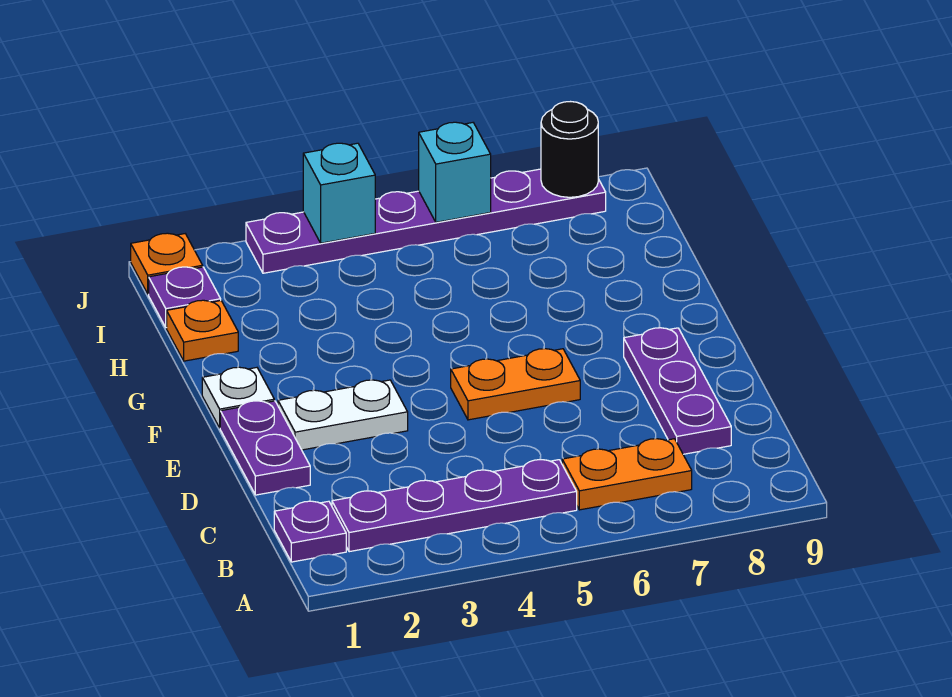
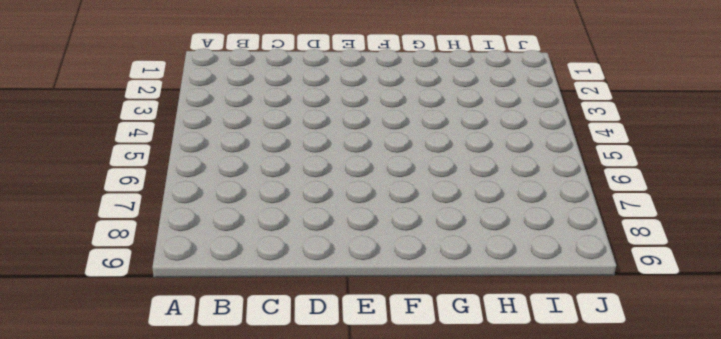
none -> purple plate B1 level 1
none -> purple plate B2:B5 level 1
none -> orange plate B6:B7 level 1

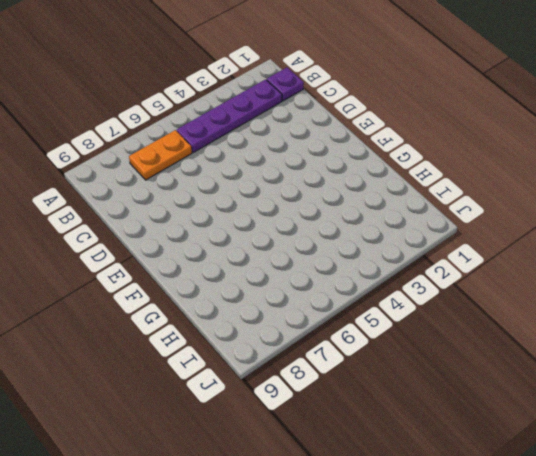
none -> purple plate C8:E8 level 1
none -> purple plate D1:E1 level 1
none -> white plate E2:E3 level 1

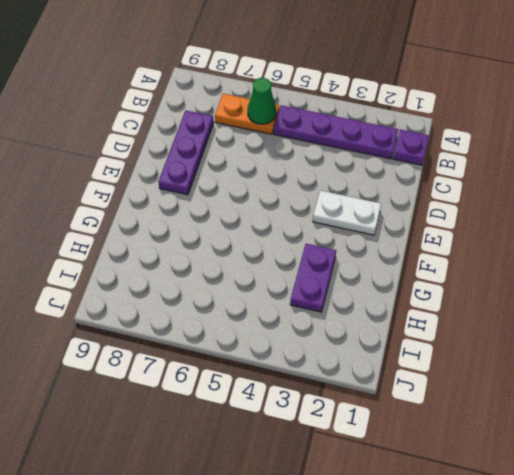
green cone B6 level 2 -> none
purple plate G3:H3 level 1 -> purple plate D1:E1 level 1
none -> orange plate E5:E6 level 1
none -> white plate F1 level 1
none -> orange plate H1 level 1

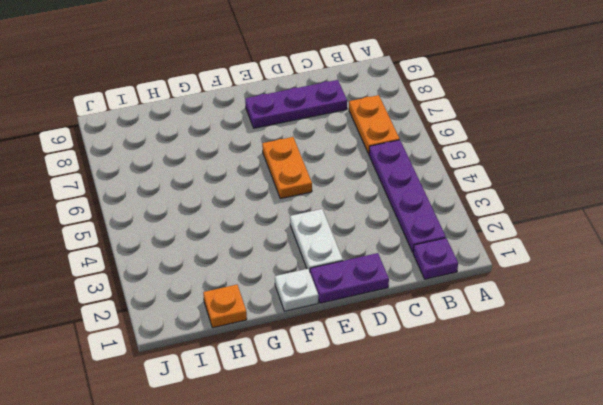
none -> purple plate I1 level 1
none -> orange plate J1 level 1
none -> purple plate J3:J8 level 1

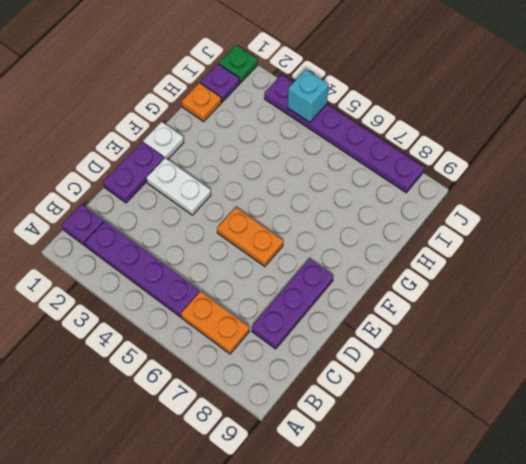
green plate J1 level 1 -> orange plate J1 level 1
none -> cyan brick J6 level 2
none -> black round brick J8 level 2

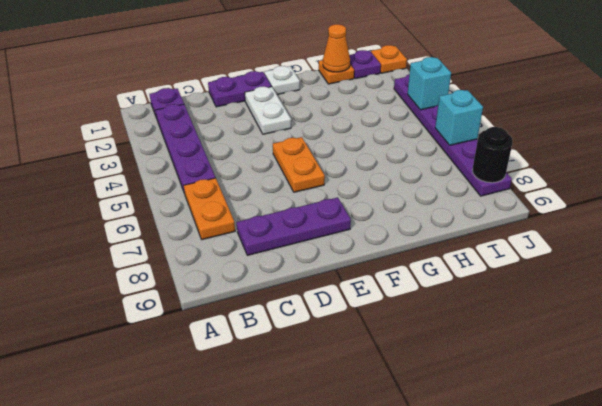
orange cone H1 level 2 -> none

